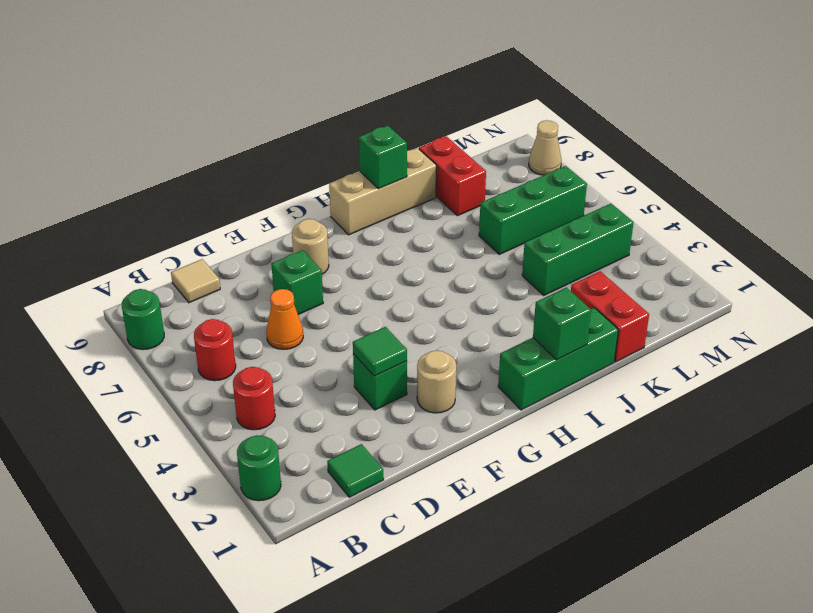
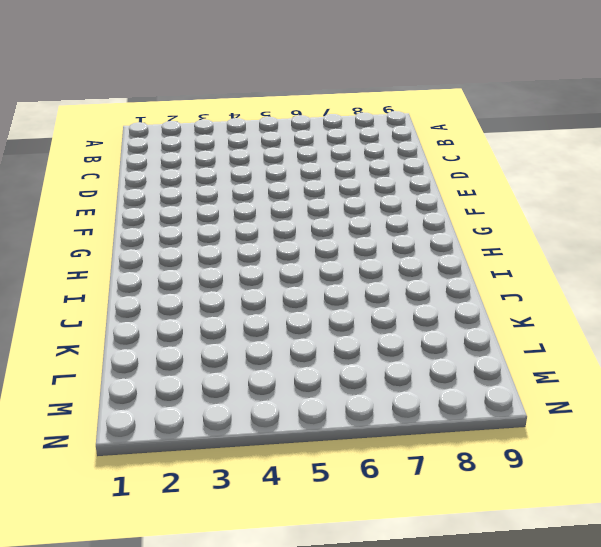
none -> green round brick A2 level 1
none -> green round brick A8 level 1
none -> red round brick B4 level 1

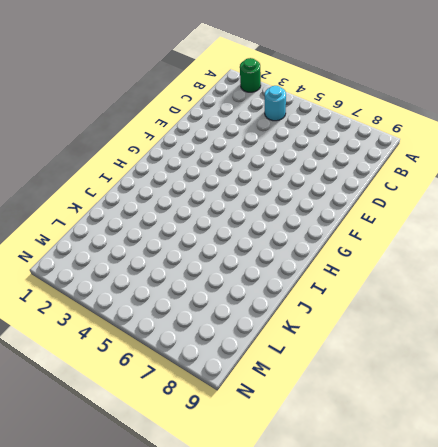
cyan round brick B4 level 1 -> red round brick B4 level 1
none -> green round brick A8 level 1
none -> red round brick B6 level 1
none -> green tile C1 level 1

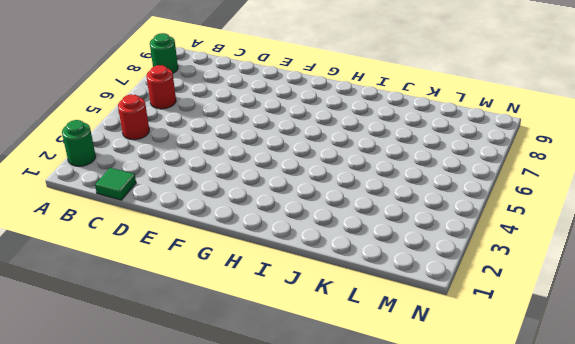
none -> tan tile C9 level 1
none -> orange cone D6 level 1
none -> green brick E3 level 1

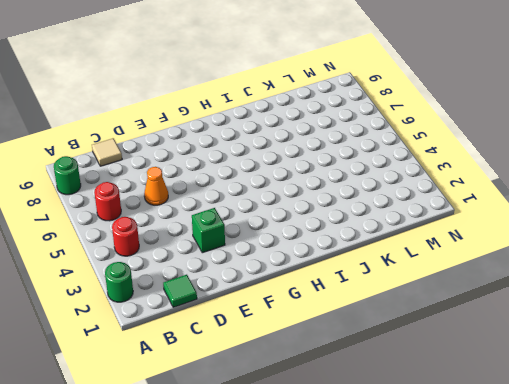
none -> green brick E7 level 1
none -> tan round brick F2 level 1
none -> tan round brick F8 level 1

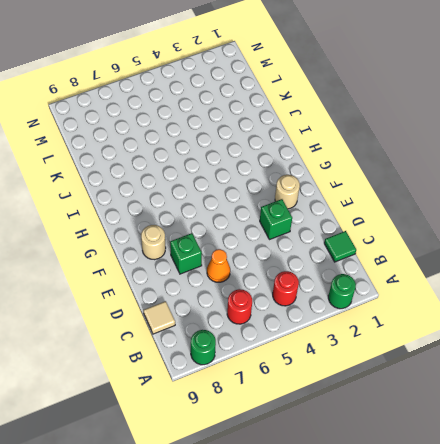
none -> green brick H1:J1 level 1
none -> tan brick H9:J9 level 1
none -> red brick K1:K2 level 1

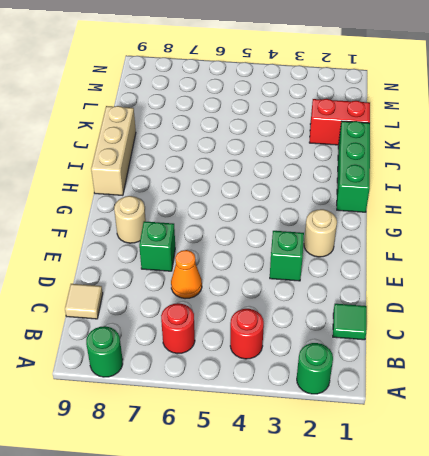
none -> green brick K4:M4 level 1
none -> green brick K6:M6 level 1
none -> red brick K8:K9 level 1

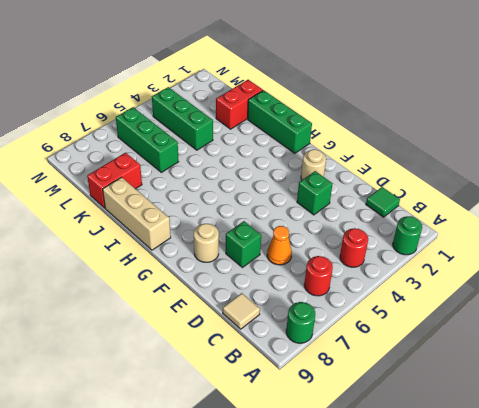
none -> tan cone N8 level 1
none -> green tile E3 level 2
none -> green brick I1 level 2

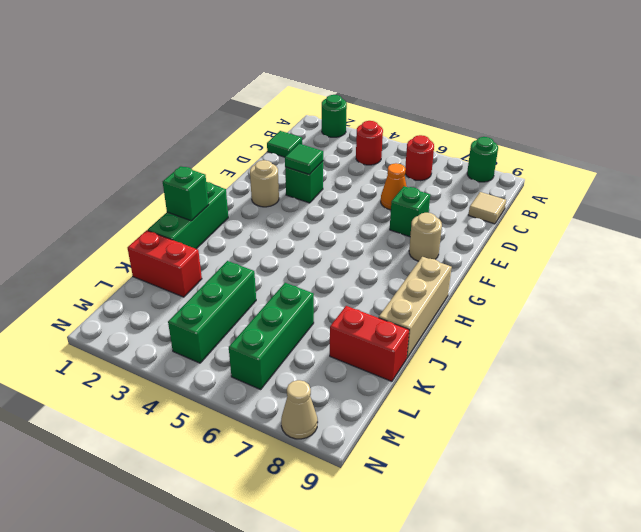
none -> green brick I9 level 2

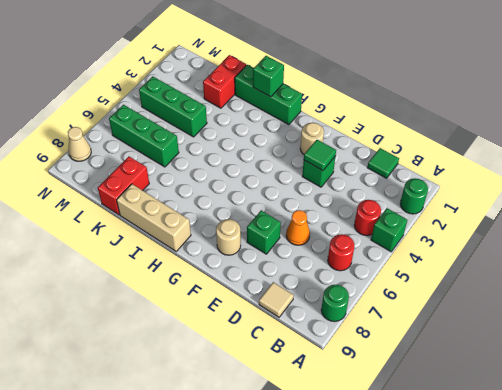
green brick A4 level 1 -> green brick I9 level 2

